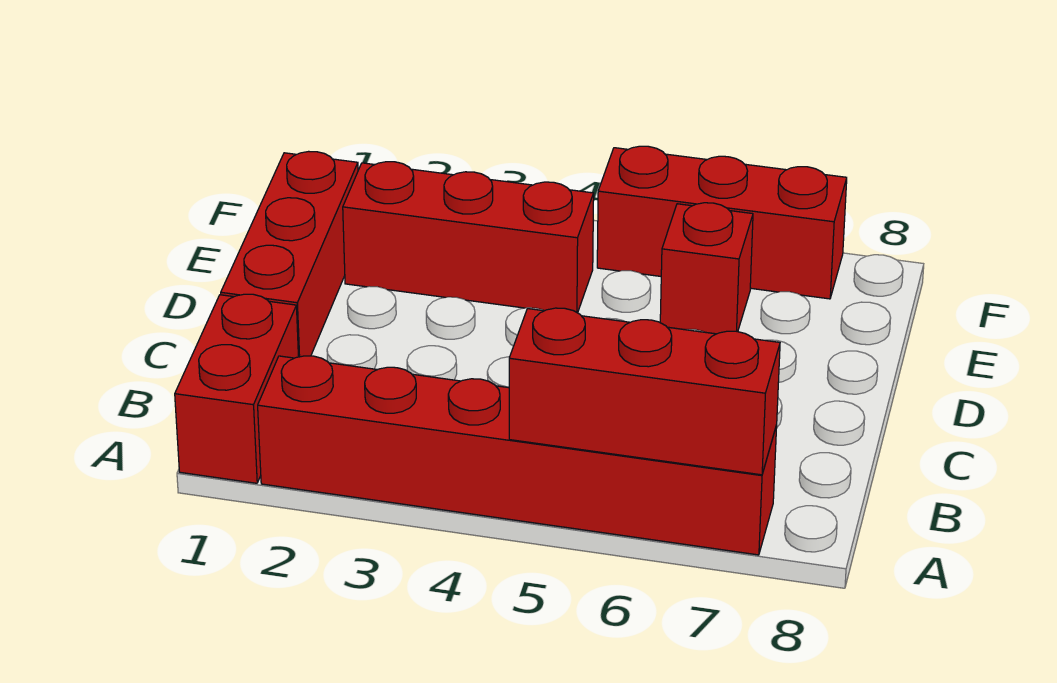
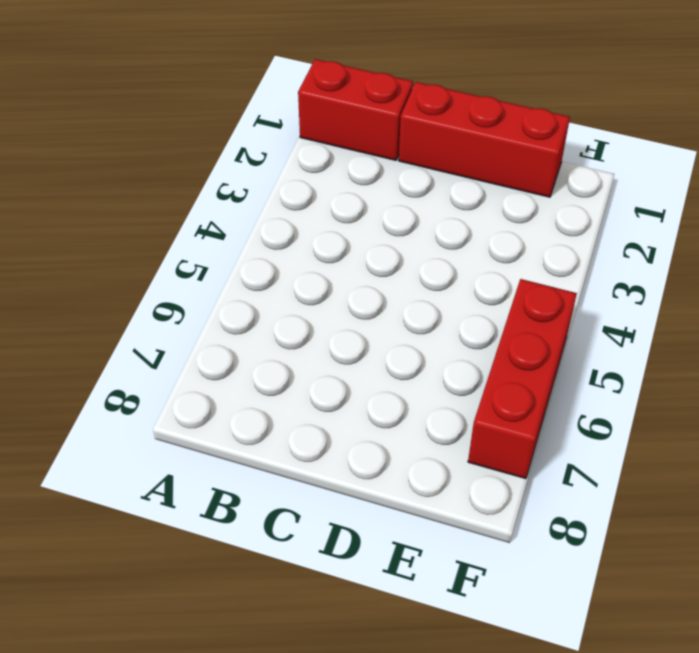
none -> red brick A2:A7 level 1
none -> red brick E2:E4 level 1

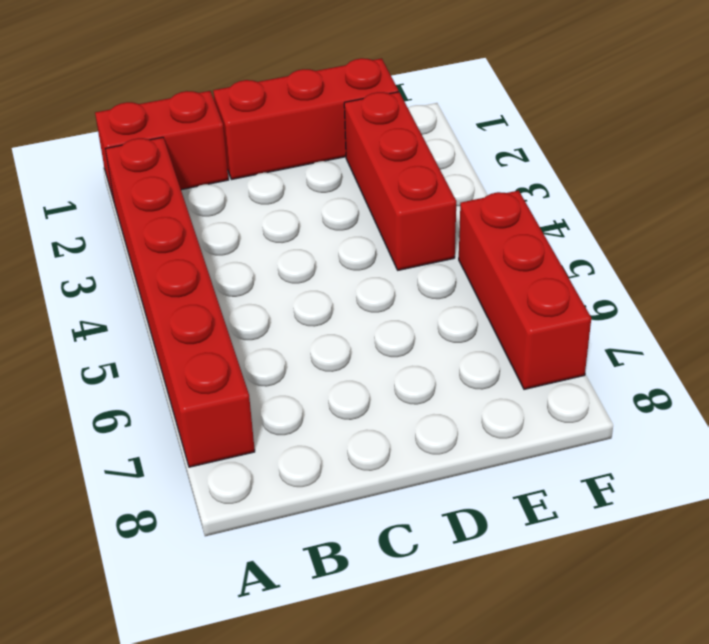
none -> red brick E6 level 1
none -> red brick A5:A7 level 2

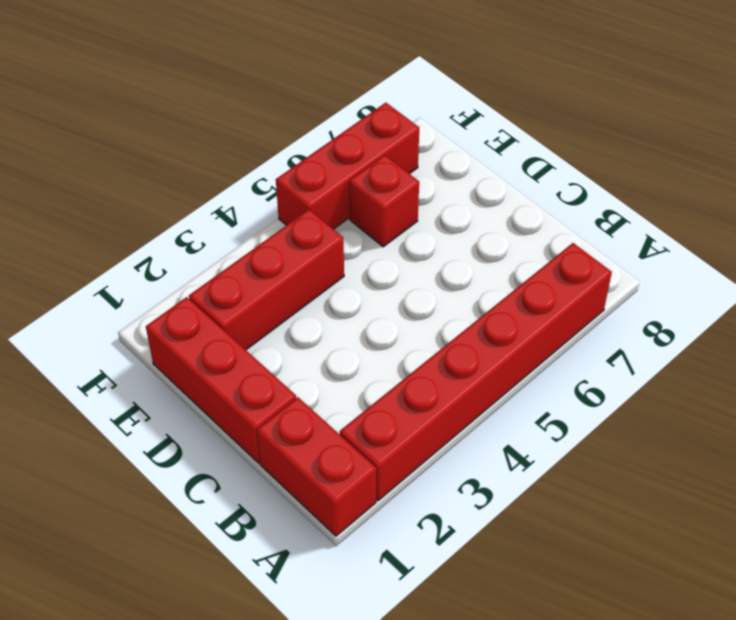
none -> red brick A5:A7 level 2

